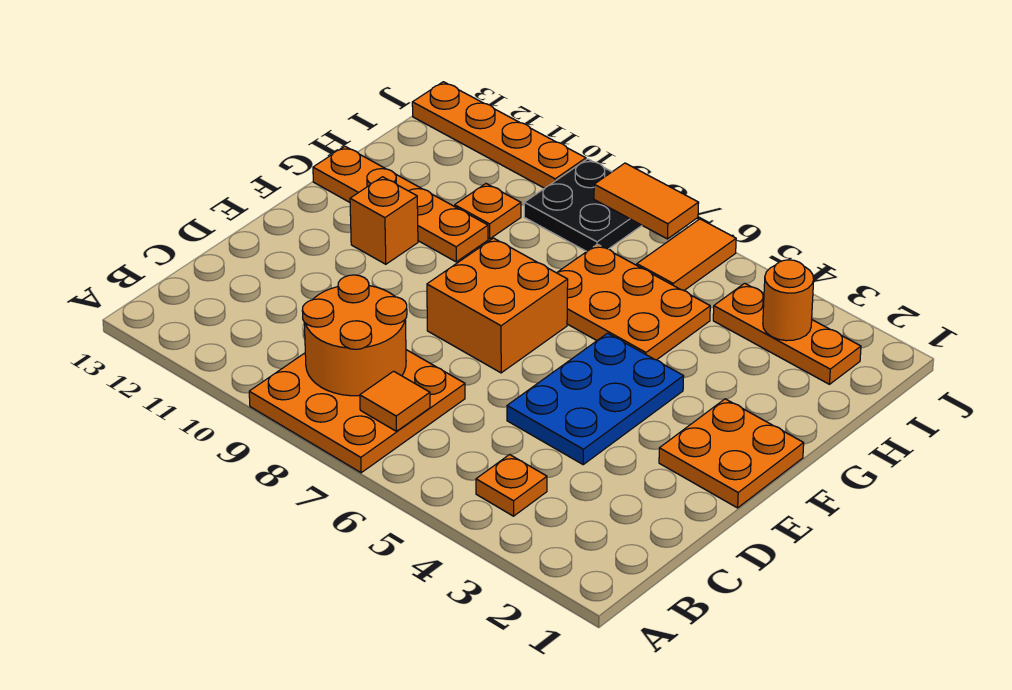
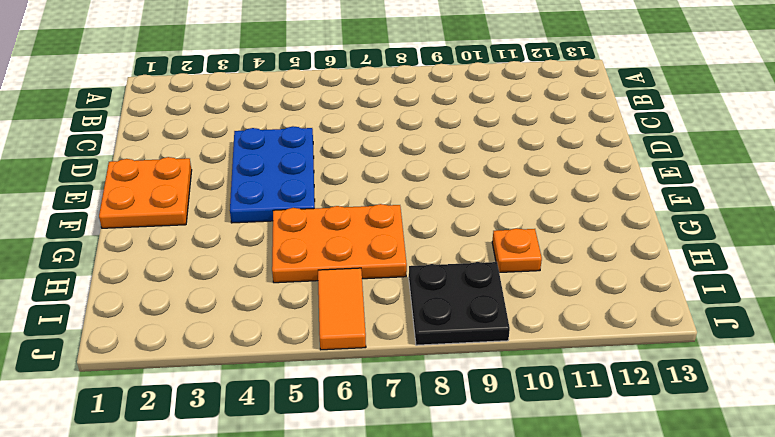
none -> orange plate A7:C9 level 1
none -> orange plate B4 level 1
none -> orange brick E7:F8 level 1

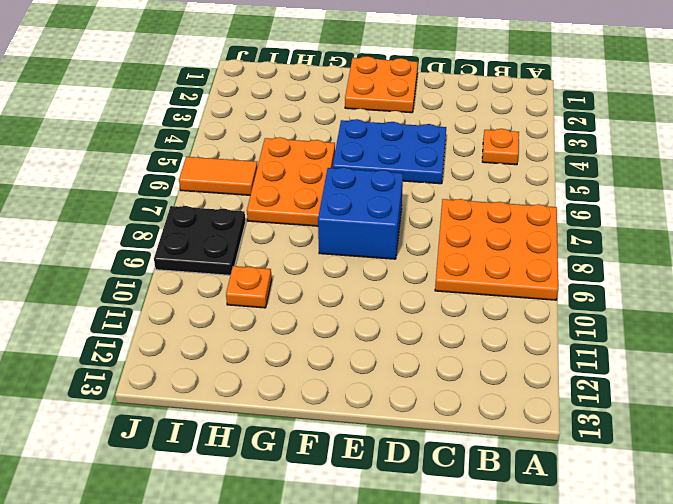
blue brick E7:F8 level 1 -> orange brick E7:F8 level 1
none -> orange brick F11 level 1
none -> orange plate G10:G13 level 1
none -> orange plate I2:I4 level 1

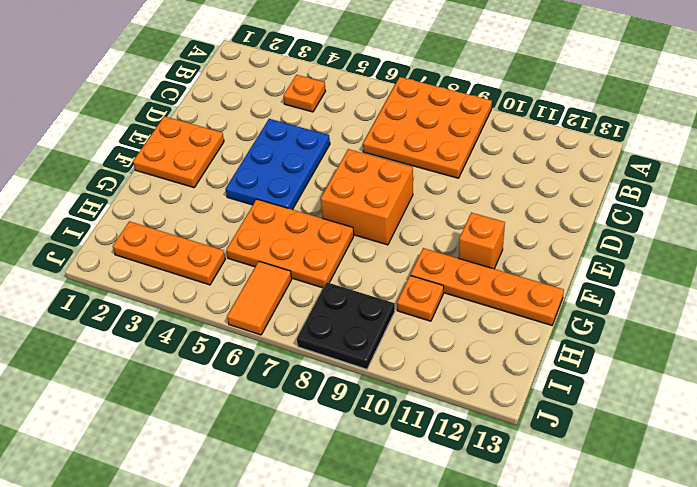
none -> orange plate J10:J13 level 1
none -> orange tile B7 level 2
none -> orange round brick B8:C9 level 2

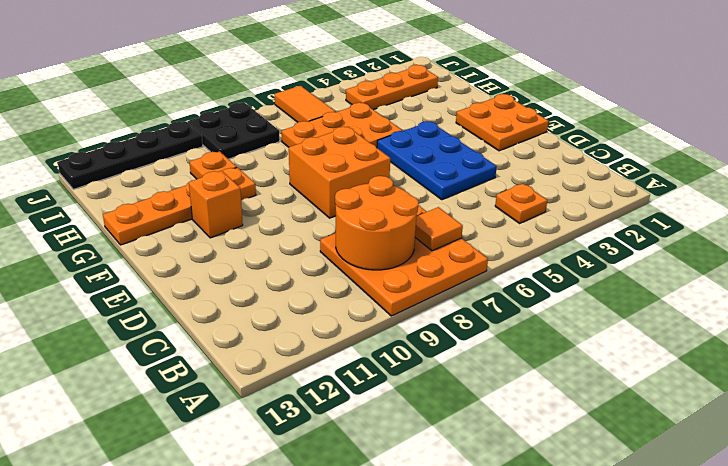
black plate J10:J13 level 1 -> orange plate J10:J13 level 1
none -> orange round brick I3 level 2
none -> orange tile J7:J8 level 2

